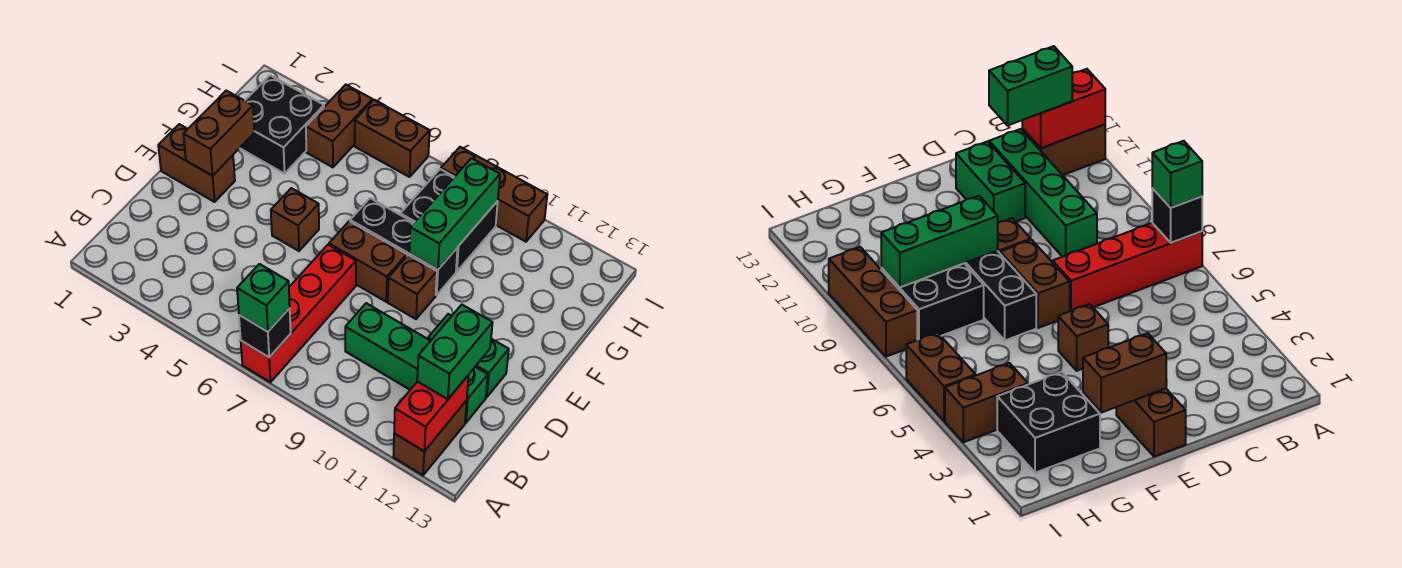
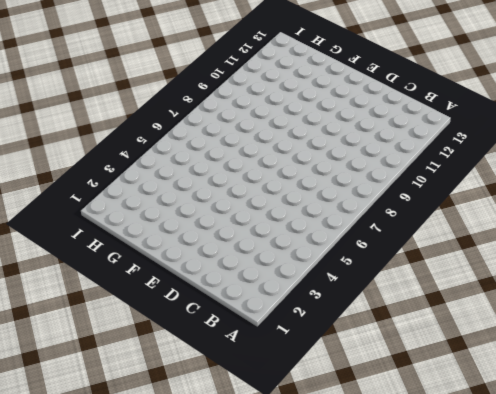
none -> red brick A7:D7 level 1
none -> brown brick A12:B12 level 1
none -> green brick C9:C12 level 1

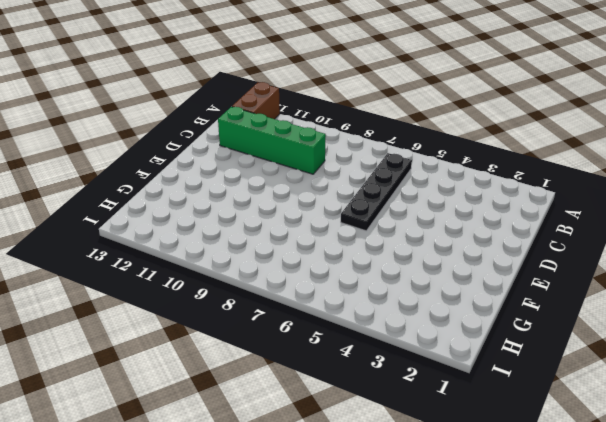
black plate B6:E6 level 1 -> none
none -> red brick A7:D7 level 1
none -> green brick D11:D12 level 1
none -> brown brick E1:E2 level 1

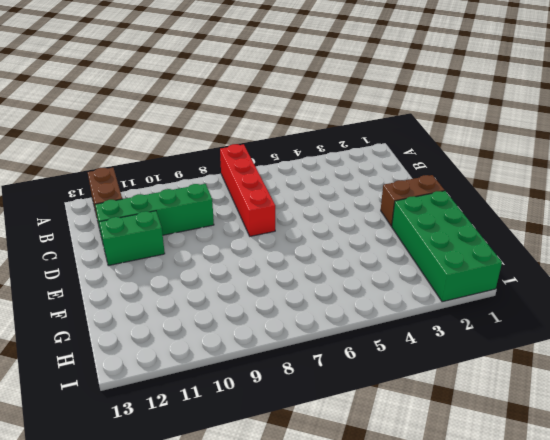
green brick F1:I2 level 1 -> black brick G2:H3 level 1
none -> brown brick E5 level 1
none -> brown brick E7:E8 level 1
none -> brown brick E9 level 1

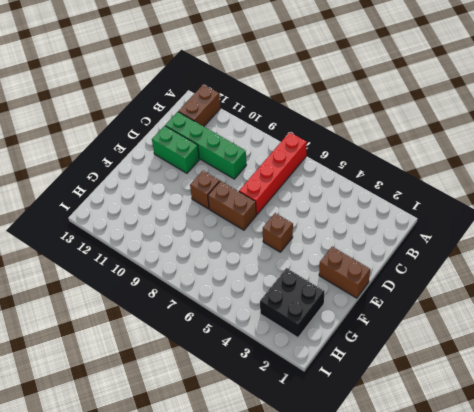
none -> black brick F7:F9 level 1
none -> black brick G8:H9 level 1
none -> brown brick H4:I4 level 1

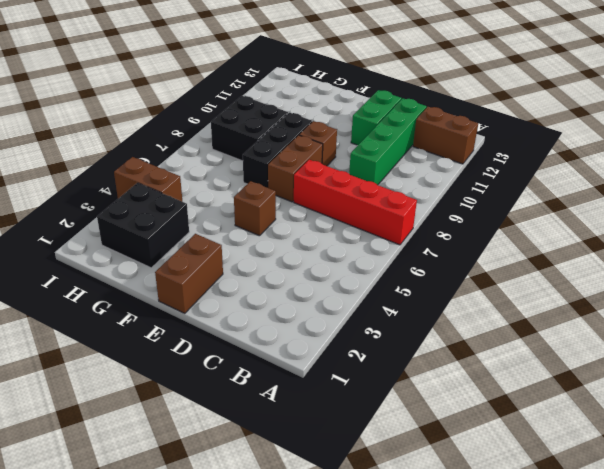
none -> brown brick I5:I6 level 1
none -> brown brick I8:I10 level 1
none -> black brick A7 level 2

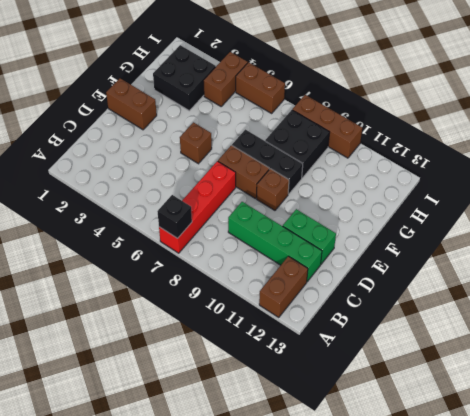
none -> red brick A12:B12 level 2
none -> brown brick E2:F2 level 2
none -> green brick F9:H9 level 2

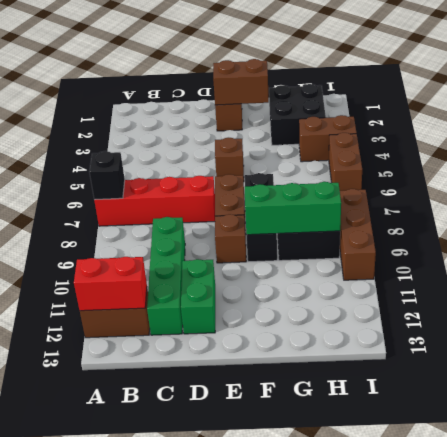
none -> green brick A7 level 3
none -> green brick B12:C12 level 3

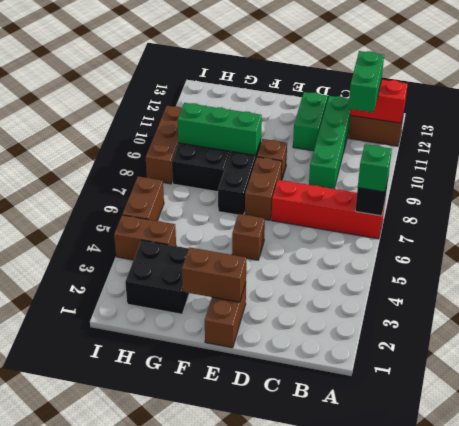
green brick B11:B12 level 3 -> green brick B12:C12 level 3

